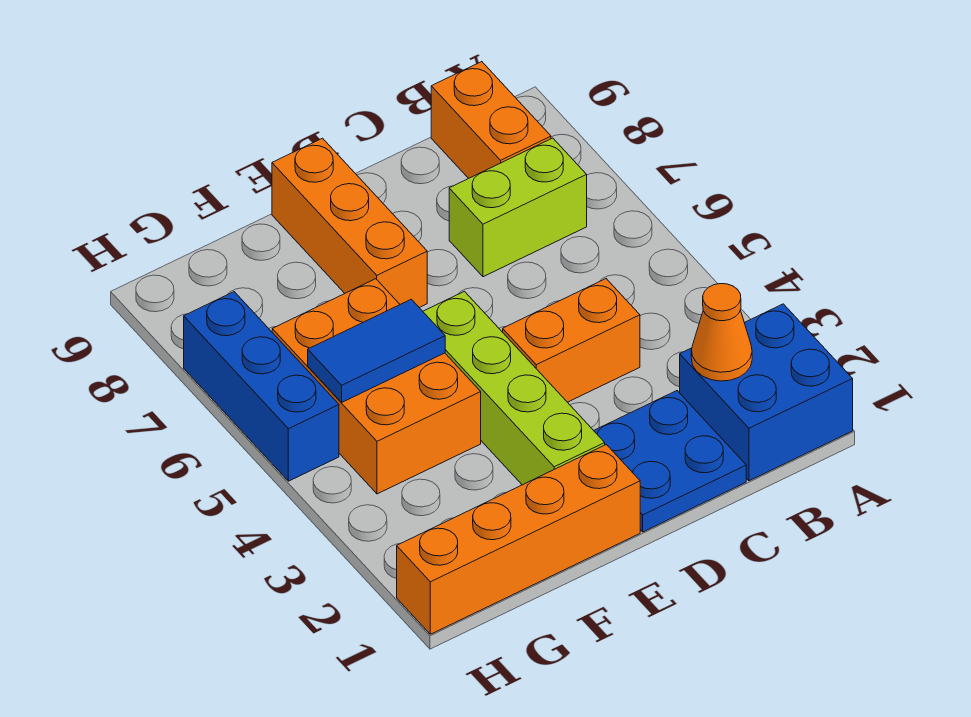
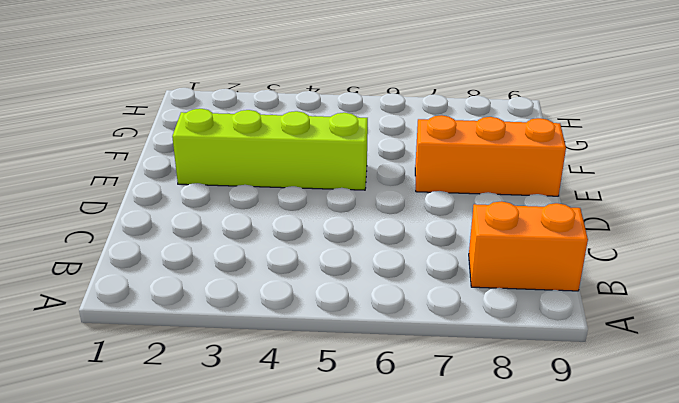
none -> blue brick A1:B2 level 1
none -> lime brick B7:C7 level 1
none -> blue plate C1:D2 level 1

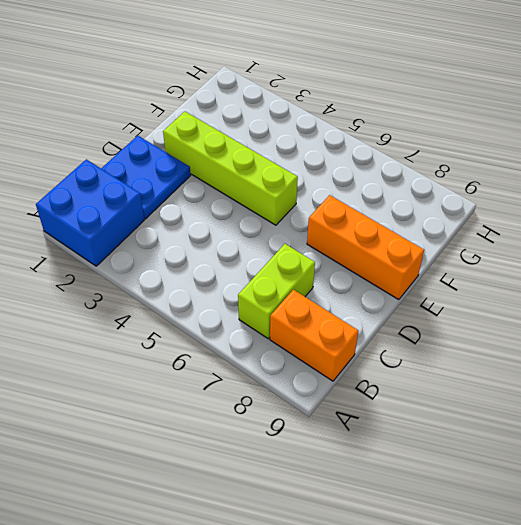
none -> orange brick C4:D4 level 1
none -> orange brick E1:H1 level 1
none -> orange brick F4:G6 level 1

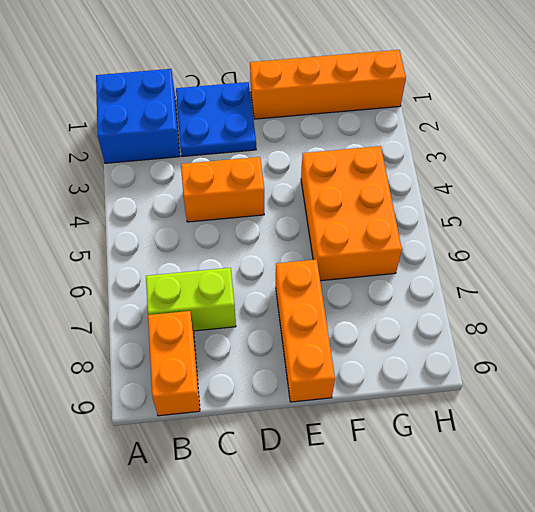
none -> lime brick E2:E5 level 1
none -> blue brick H5:H7 level 1
none -> orange cone B2 level 2

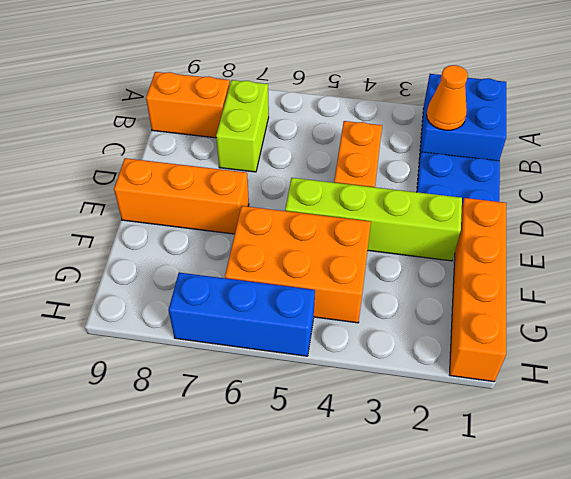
none -> blue tile F5:G5 level 2

